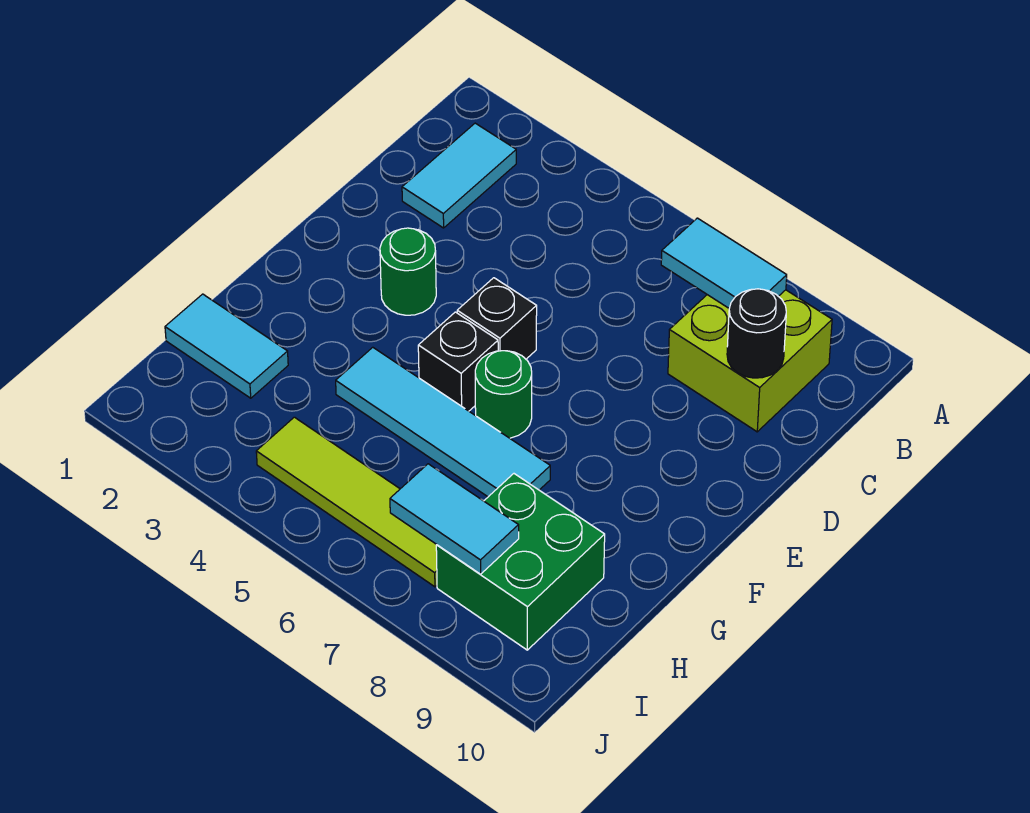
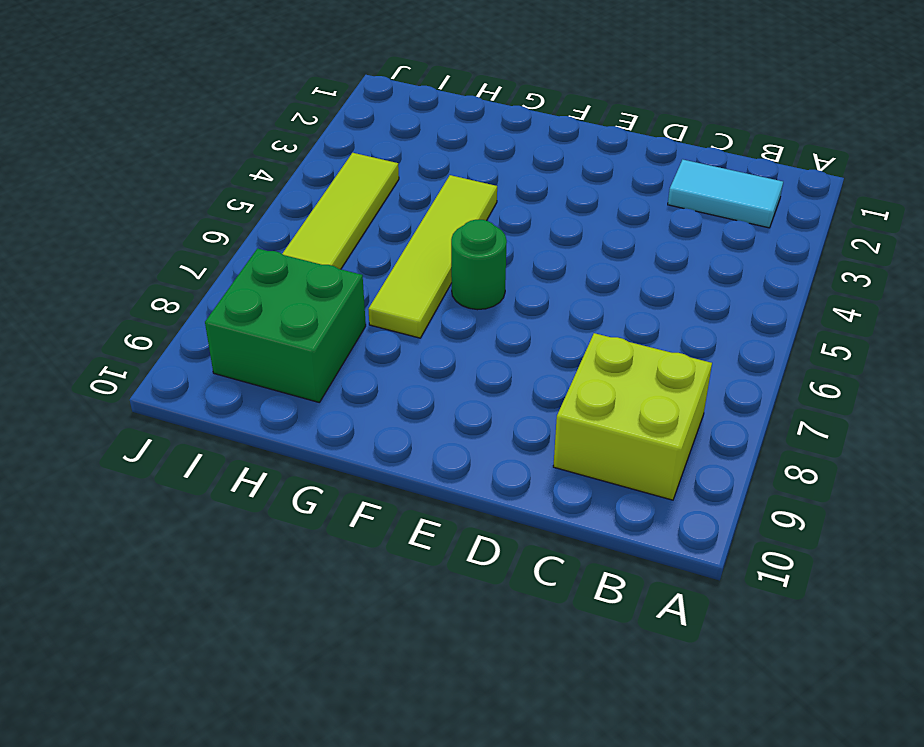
lime tile G4:G7 level 1 -> cyan tile G4:G7 level 1
none -> green round brick E3 level 1
none -> black brick E5 level 1
none -> black brick F5 level 1

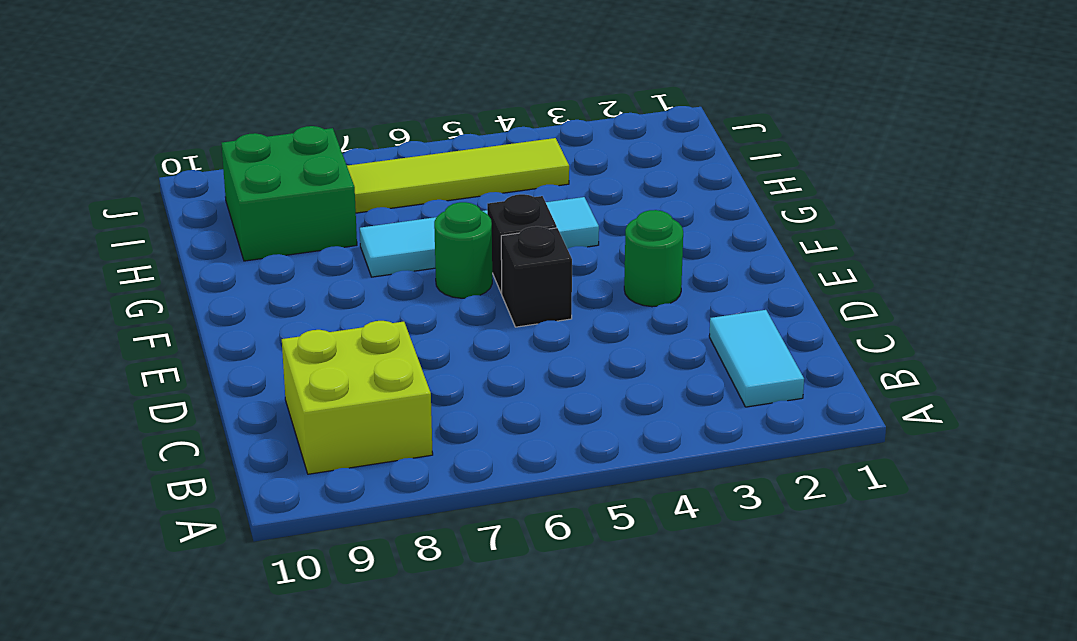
none -> cyan tile H1:H2 level 1
none -> cyan tile B7:B8 level 2
none -> black round brick C9 level 2

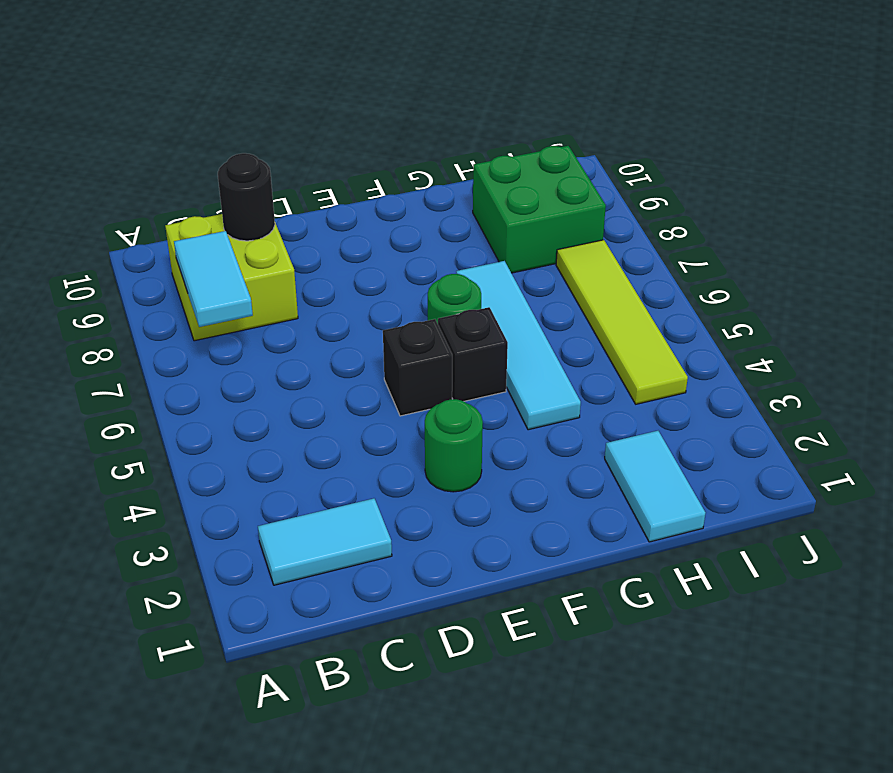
none -> cyan tile I7:I8 level 2

